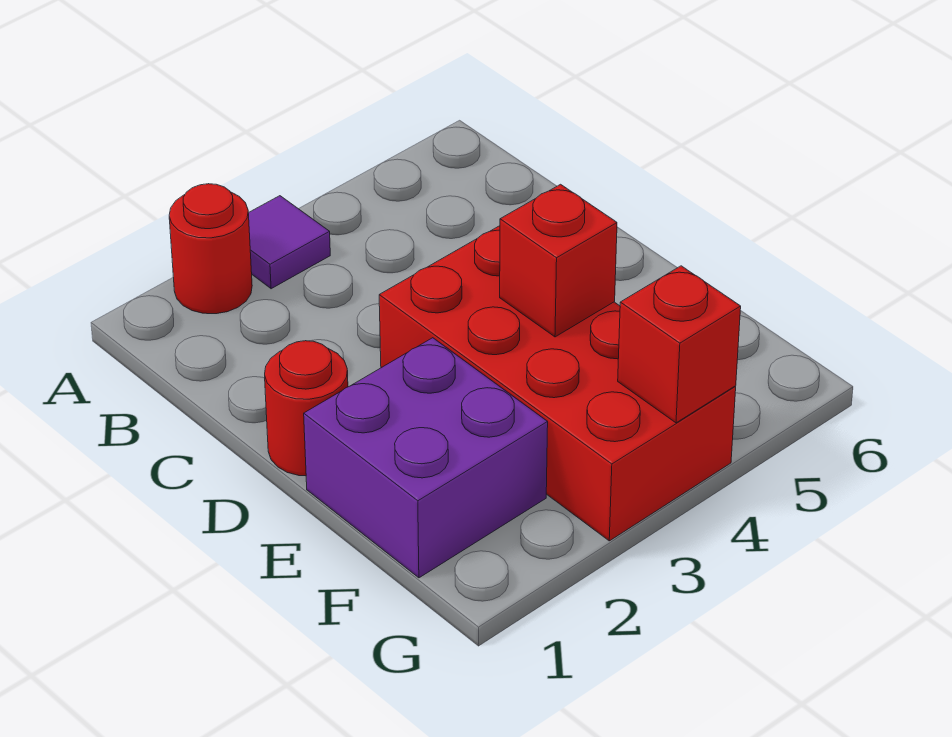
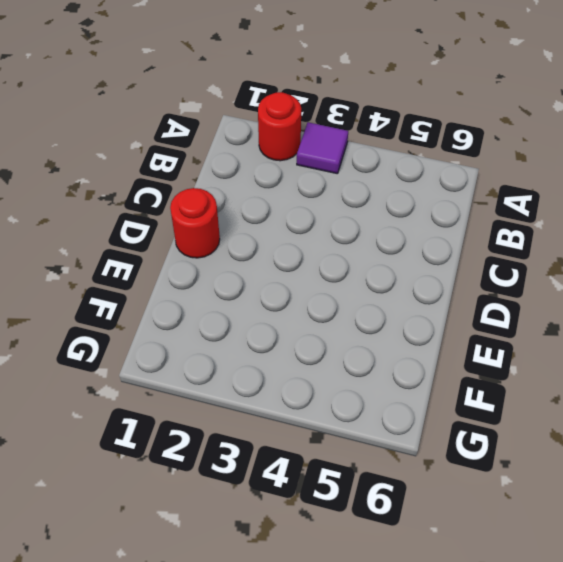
none -> red brick D3:G4 level 1
none -> purple brick E1:F2 level 1

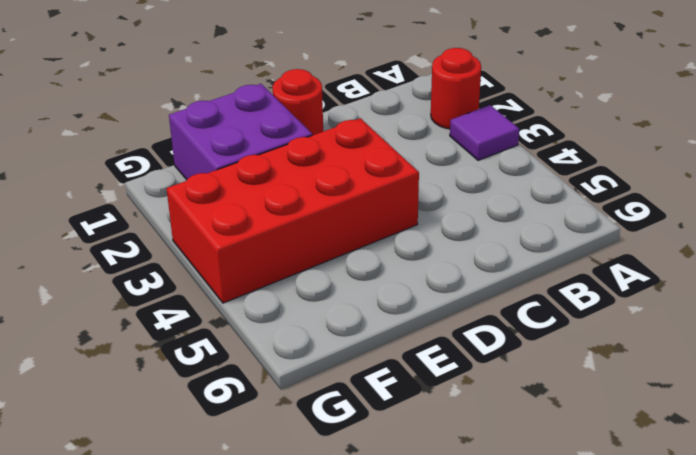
none -> red brick E4 level 2
none -> red brick G4 level 2

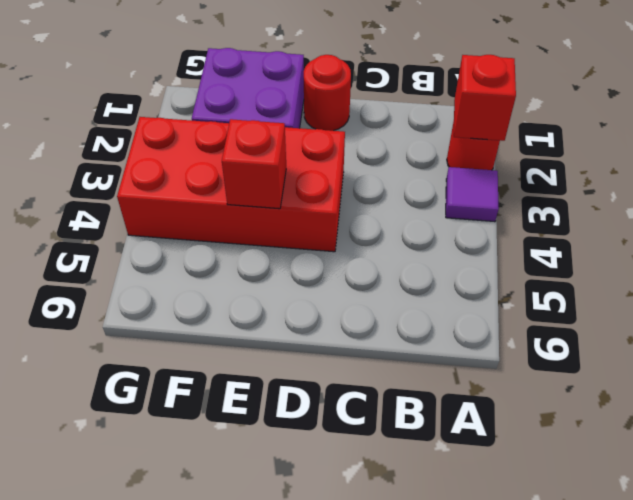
red brick A2 level 2 -> red brick G4 level 2

